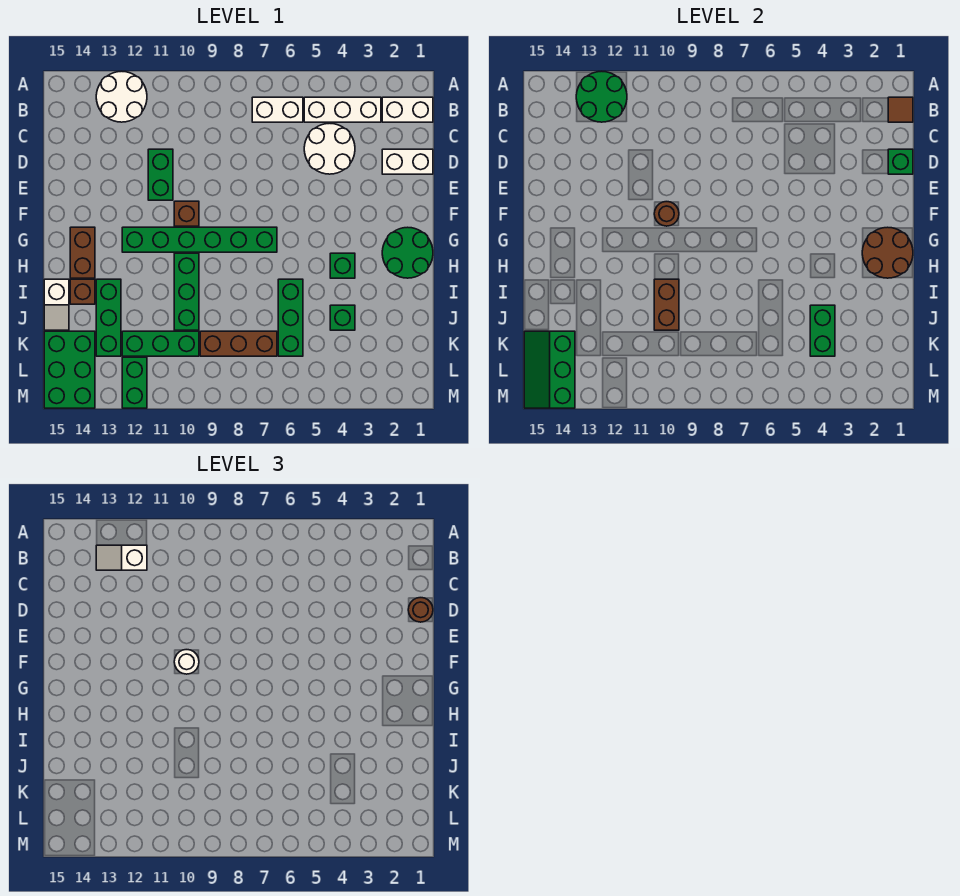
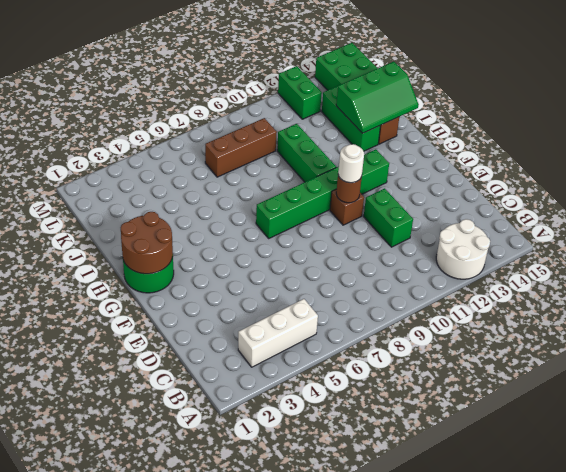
green slope I13:J15 level 2 top J -> green slope K14:M15 level 2 top 14
none -> white brick B1:B2 level 1
none -> white brick B6:B7 level 1
none -> white round brick C4:D5 level 1
none -> white brick D1:D2 level 1

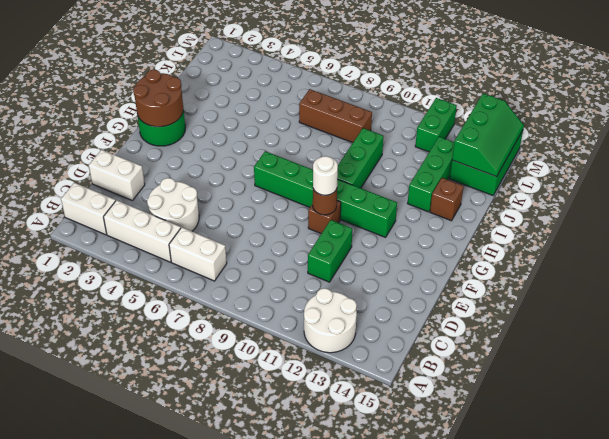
none -> brown brick G14:H14 level 1
none -> green brick H4 level 1
none -> green brick I6:K6 level 1
none -> white slope I15:J15 level 1 top I

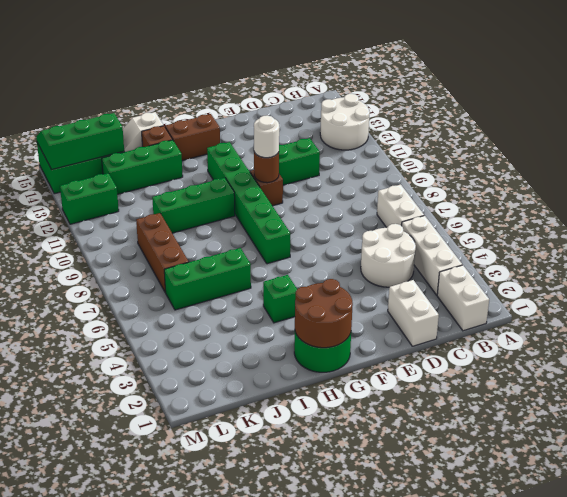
none -> green brick J4 level 1
none -> green brick K10:K12 level 1
none -> green round brick A12:B13 level 2
none -> brown tile B1 level 2

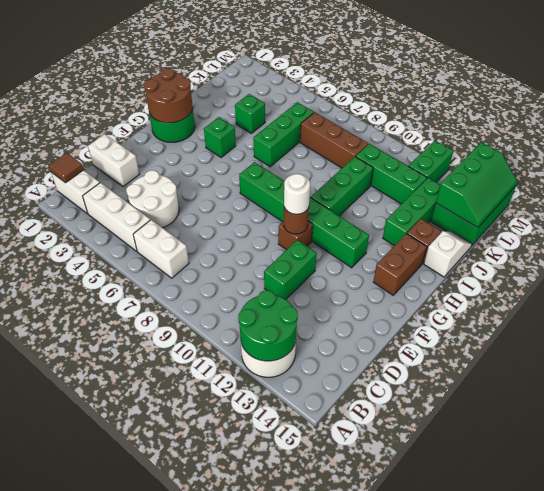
none -> green brick D1 level 2
none -> brown brick I10:J10 level 2
none -> green brick J4:K4 level 2
none -> white slope B12:B13 level 3 top 12

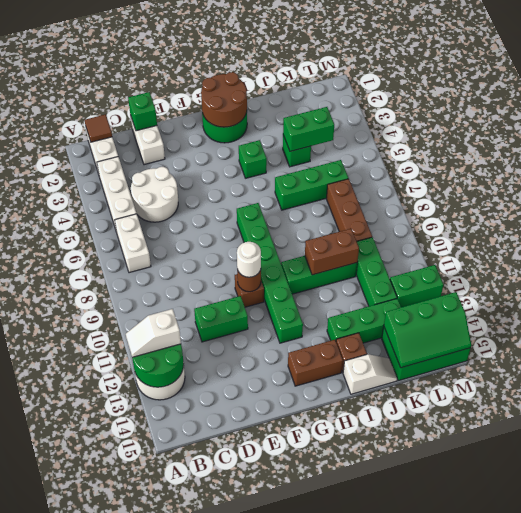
white slope A12:B12 level 3 top B -> white slope B12:B13 level 3 top 12
none -> brown round brick D1 level 3

